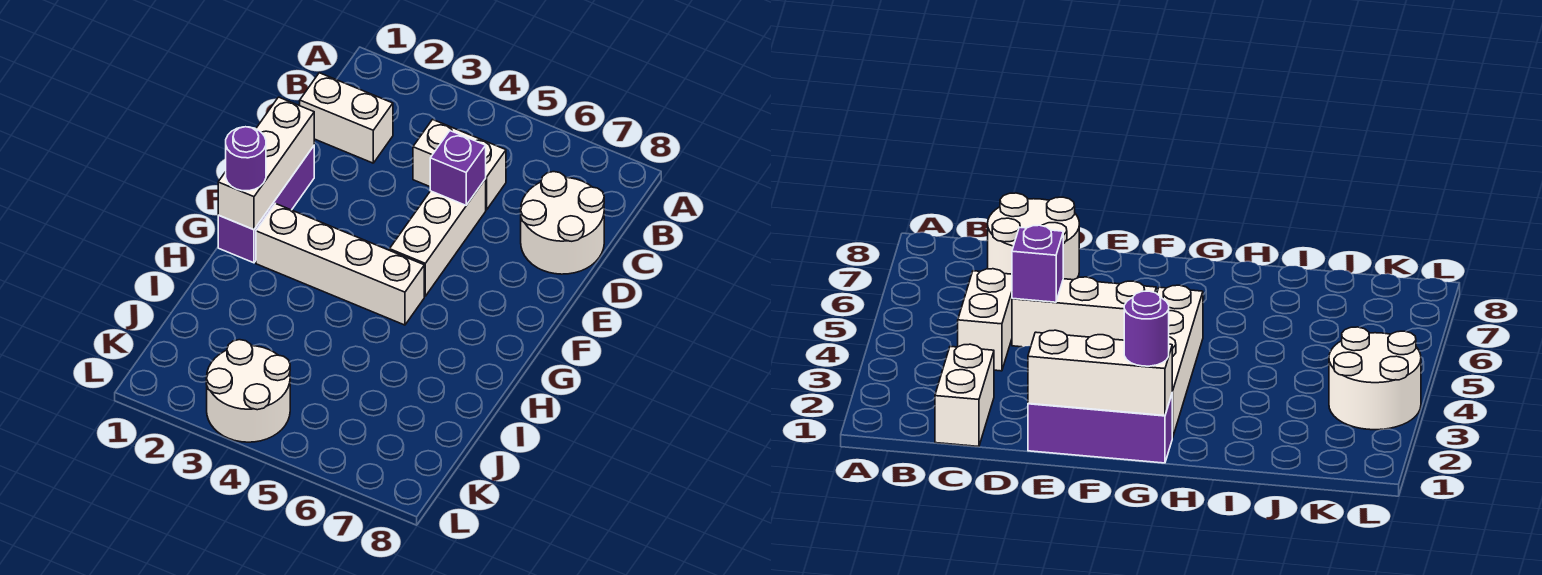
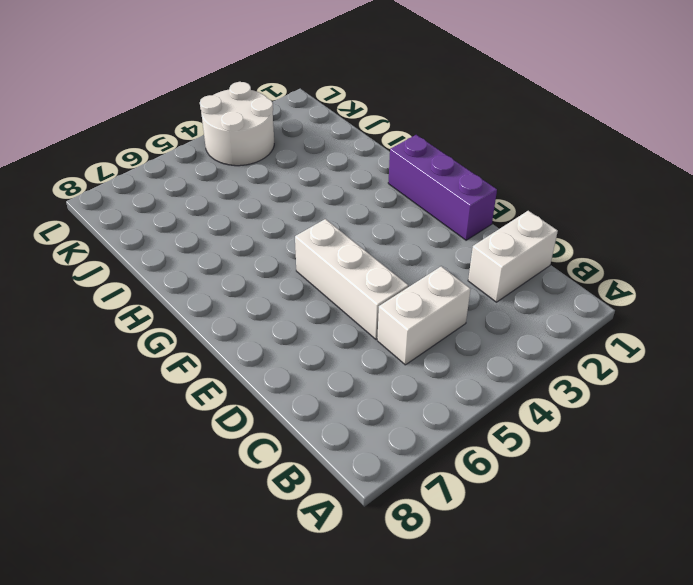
none -> white round brick C7:D8 level 1
none -> white brick G2:G5 level 1

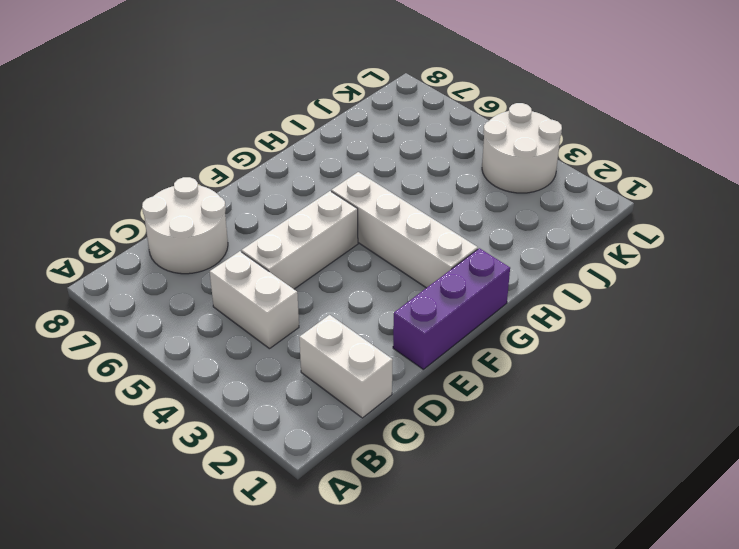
none -> purple brick D5 level 2
none -> white brick E1:G1 level 2

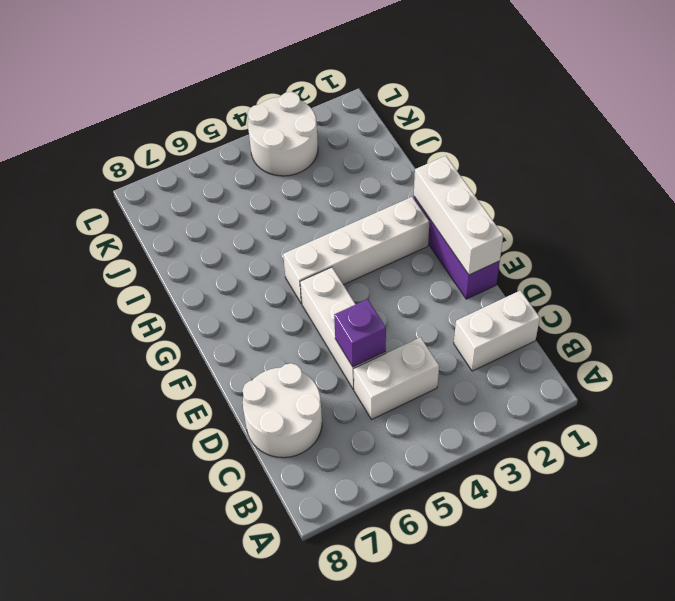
none -> purple round brick G1 level 3

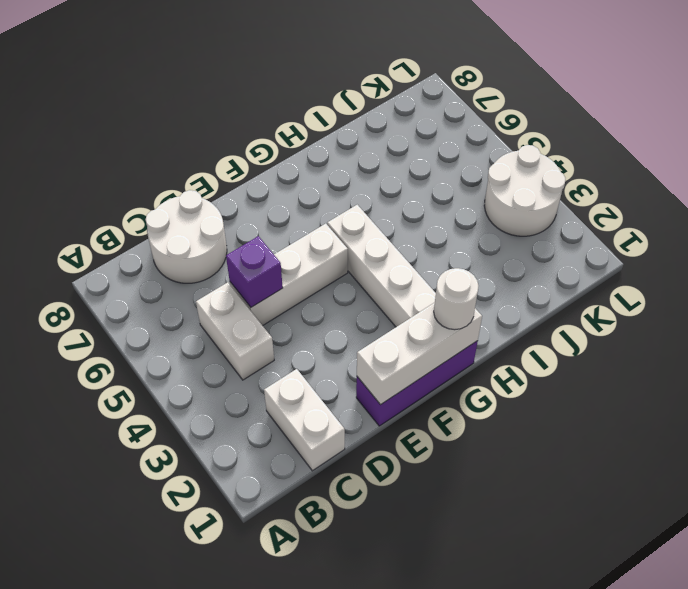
white round brick G1 level 3 -> purple round brick G1 level 3

